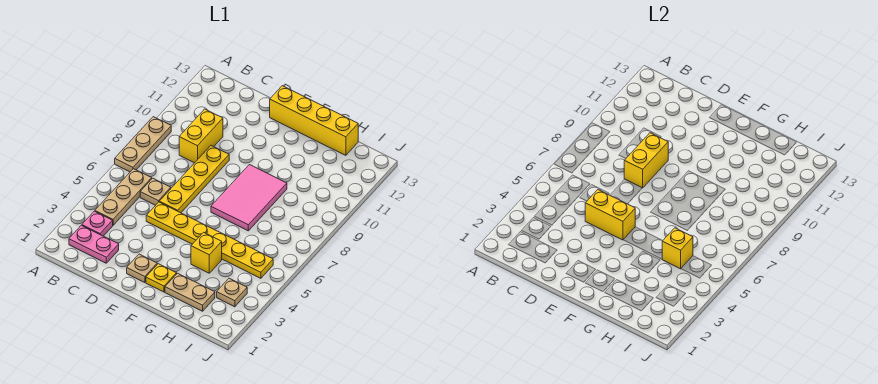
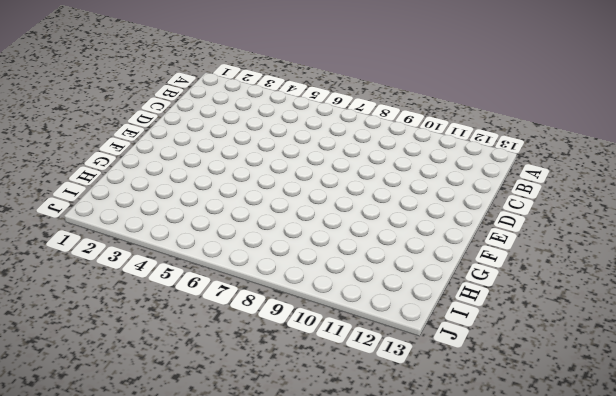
none -> tan plate A7:A9 level 1
none -> pink plate B2:C2 level 1
none -> pink plate B3 level 1

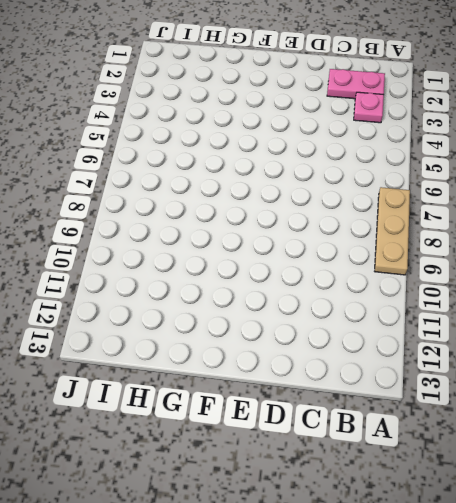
none -> tan plate B4:B6 level 1
none -> tan plate C6 level 1
none -> yellow brick C9:C10 level 1

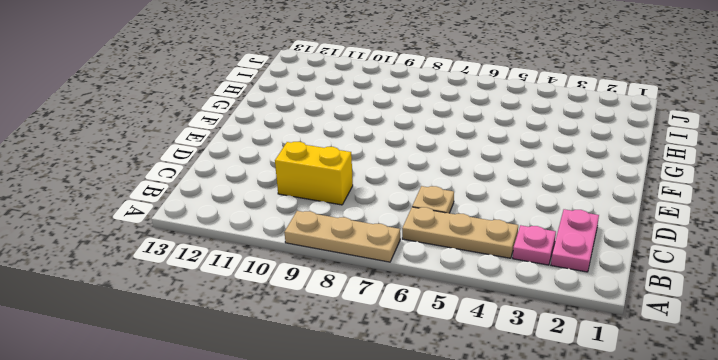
none -> yellow plate D5:I5 level 1
none -> yellow plate D6:D9 level 1
none -> tan plate E2 level 1

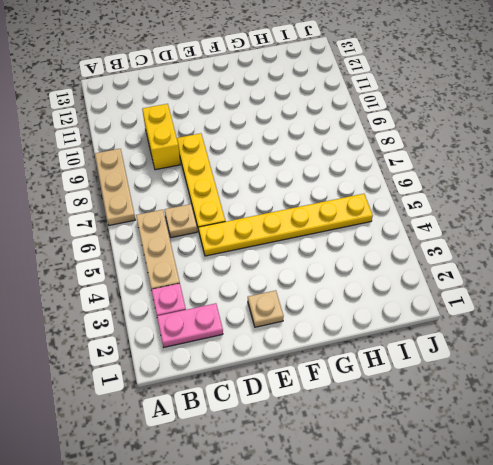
none -> yellow brick E13:H13 level 1
none -> yellow plate F2 level 1
none -> pink tile F7:G9 level 1

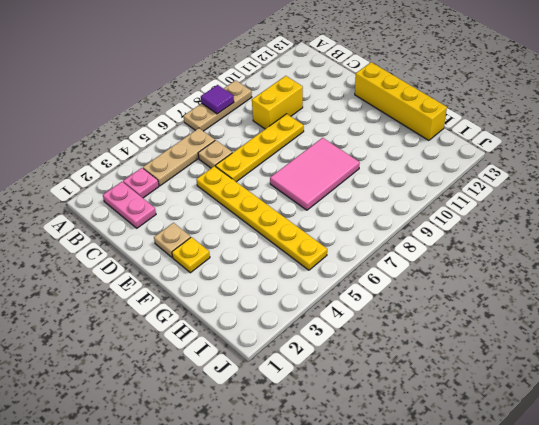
purple tile A8 level 2 -> none
none -> tan plate G2:H2 level 1
none -> yellow brick G4 level 1
none -> tan plate I3 level 1

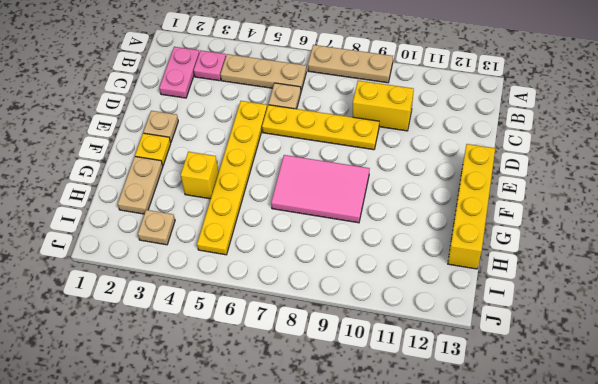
none -> yellow brick D5:E5 level 2
none -> yellow brick D8:D9 level 2
none -> yellow brick H5 level 2

